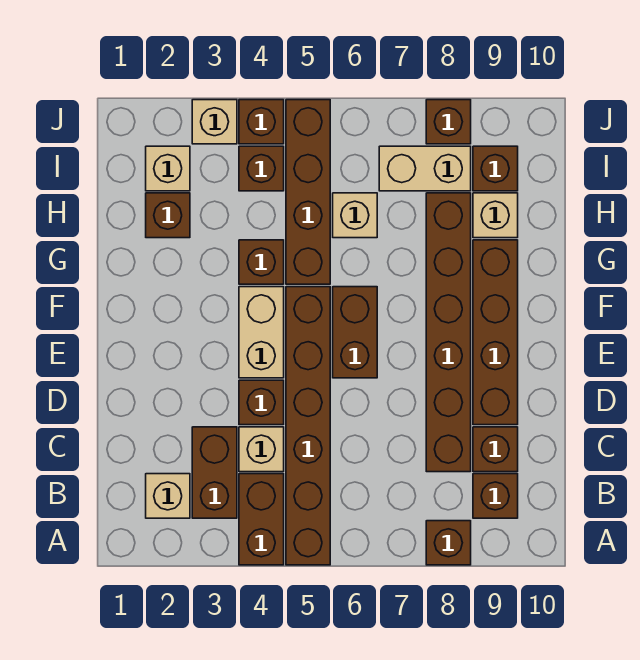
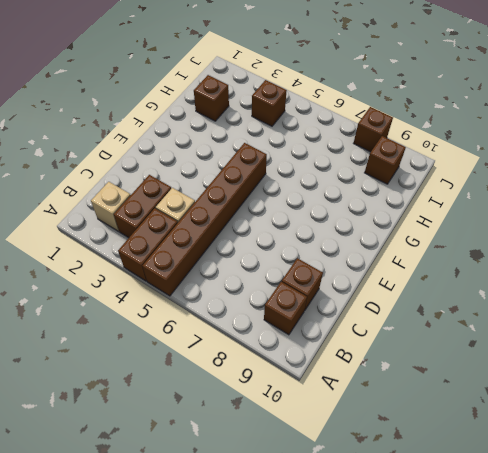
none -> brown brick A8 level 1
none -> brown brick C8:H8 level 1
none -> brown brick D4 level 1

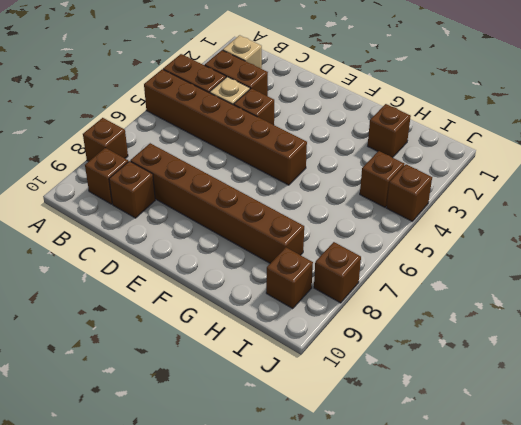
none -> brown brick D9:G9 level 1
none -> tan brick E4:F4 level 1
none -> brown brick E6:F6 level 1

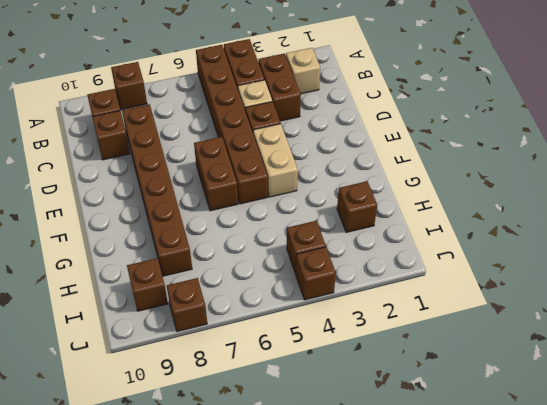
none -> brown brick D9:G9 level 1
none -> brown brick G4 level 1
none -> brown brick G5:J5 level 1

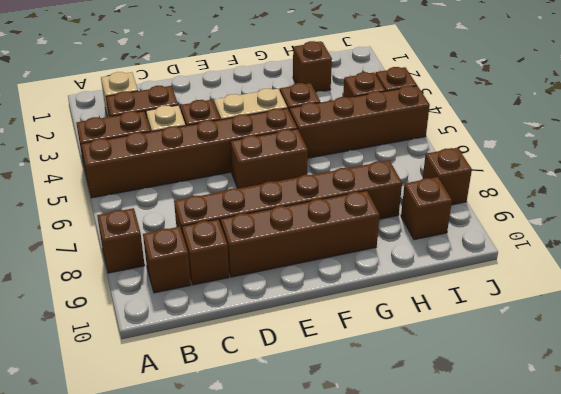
none -> tan brick H6 level 1
none -> tan brick H9 level 1
none -> tan brick I2 level 1

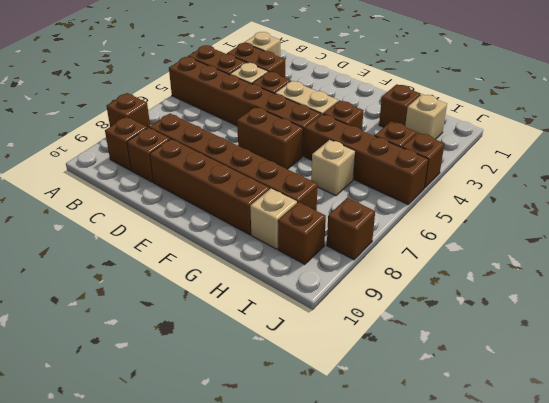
none -> tan brick I7:I8 level 1
none -> tan brick J3 level 1

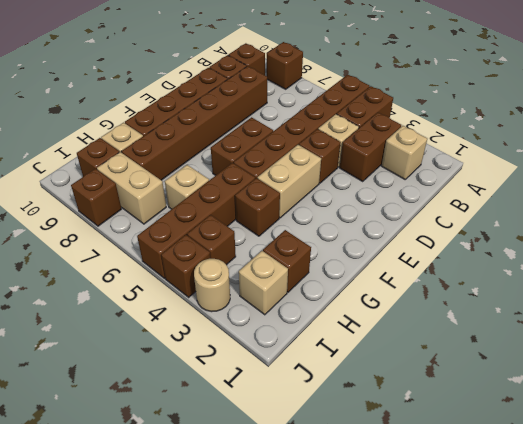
tan round brick J3 level 1 -> tan brick J3 level 1

